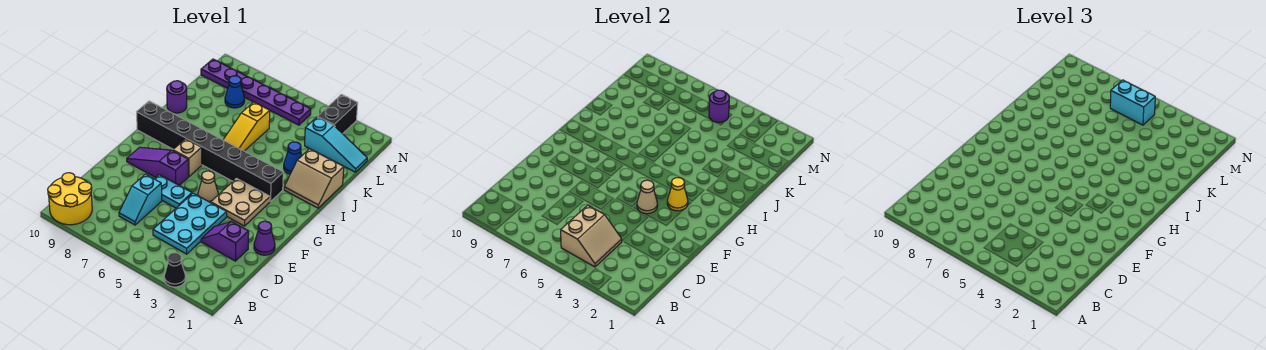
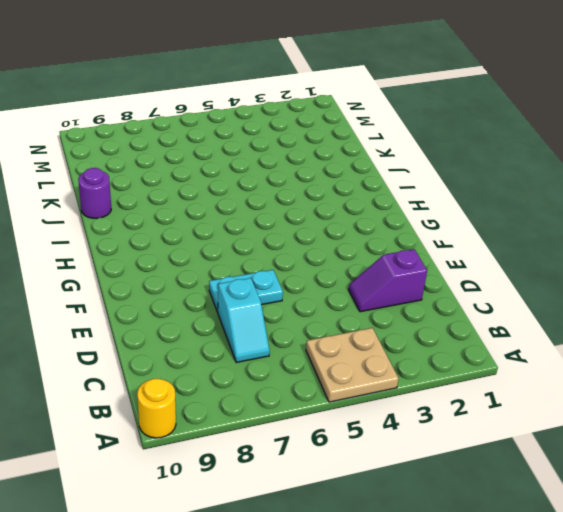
tan plate A4:B5 level 1 -> tan plate F3:G4 level 1
yellow round brick A10 level 1 -> yellow round brick A9:B10 level 1
none -> black cone A3 level 1
none -> cyan plate C4:E5 level 1
none -> purple cone E1 level 1

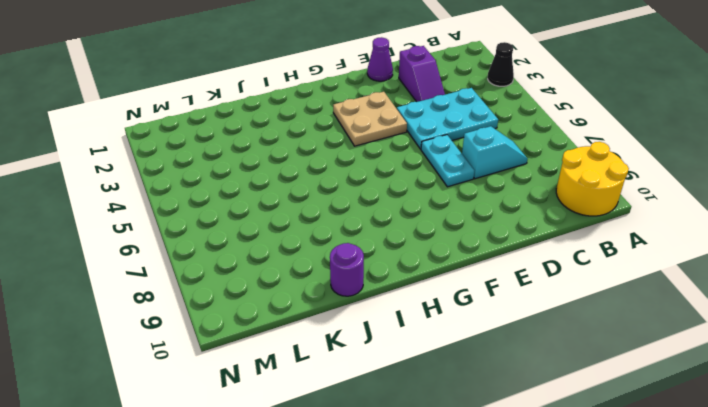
none -> tan cone F5 level 1
none -> purple slope F7:F9 level 1 top 7
none -> tan brick G7 level 1

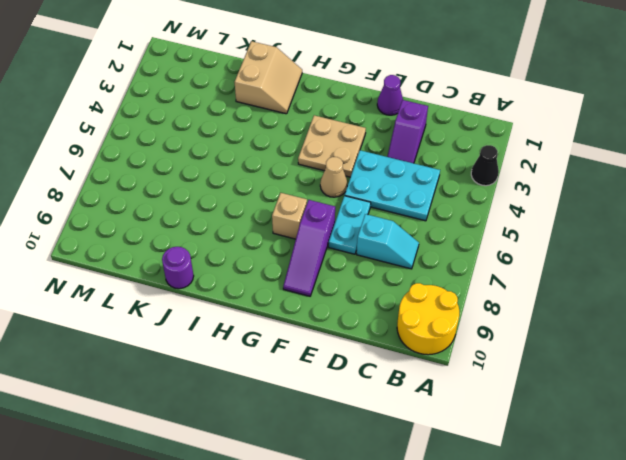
none -> black brick H3:H10 level 1
none -> yellow slope I6:K6 level 1 top K
none -> blue cone J3 level 1

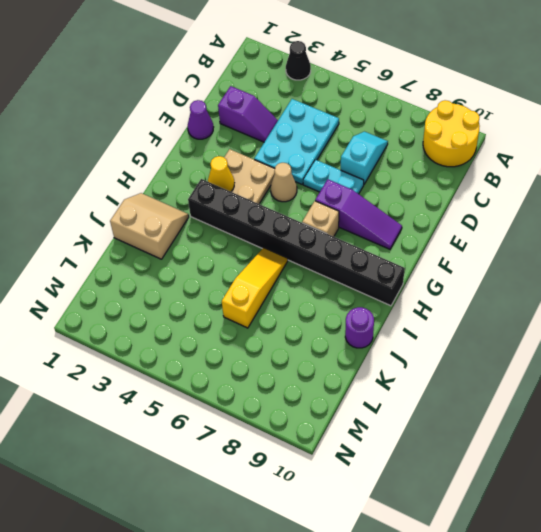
none -> blue cone J3 level 1
none -> cyan slope L1:L3 level 1 top 3
none -> blue cone L8 level 1

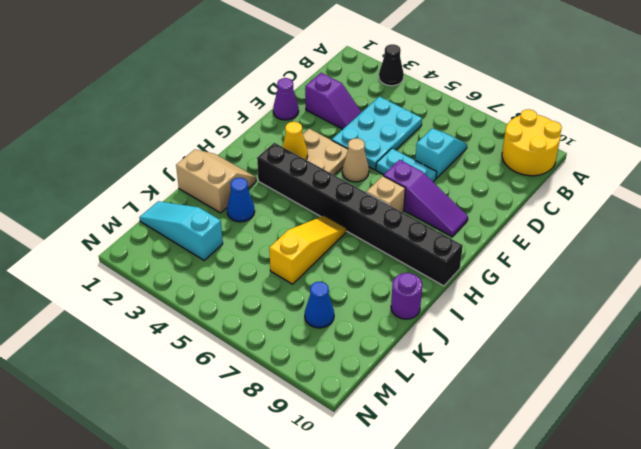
none -> black brick M3:N3 level 1
none -> purple plate M5:M10 level 1
none -> tan slope B4:C5 level 2 top 5

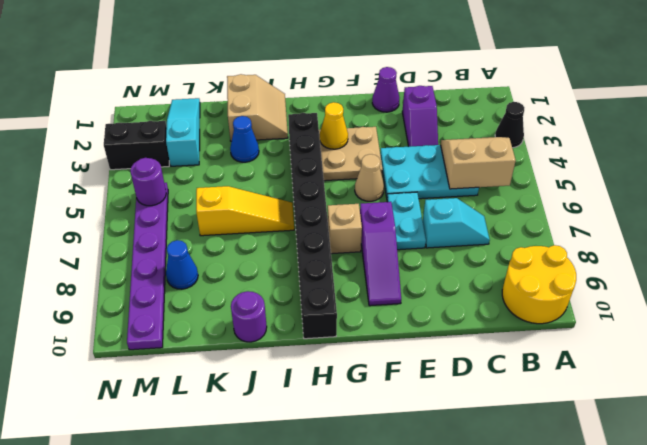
none -> tan cone F4 level 2
none -> cyan brick M5:M6 level 3

